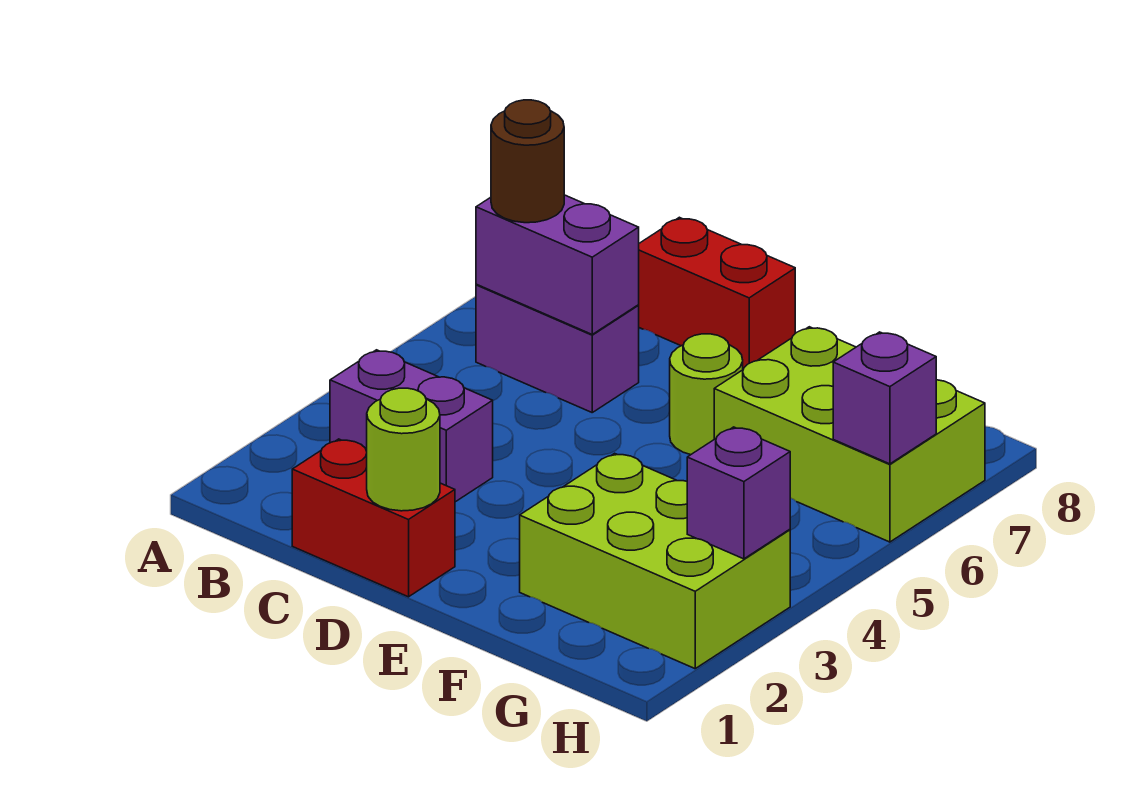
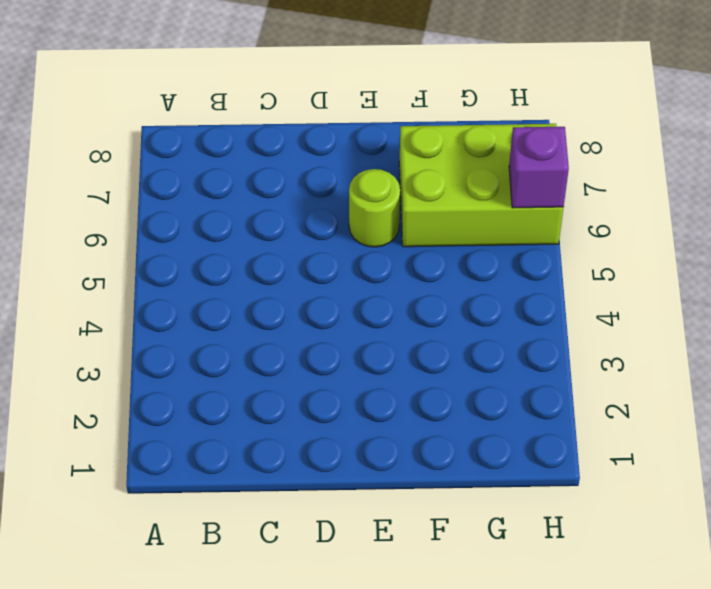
none -> purple brick B3:C3 level 1
none -> purple brick B6:C6 level 1
none -> red brick C1:D1 level 1

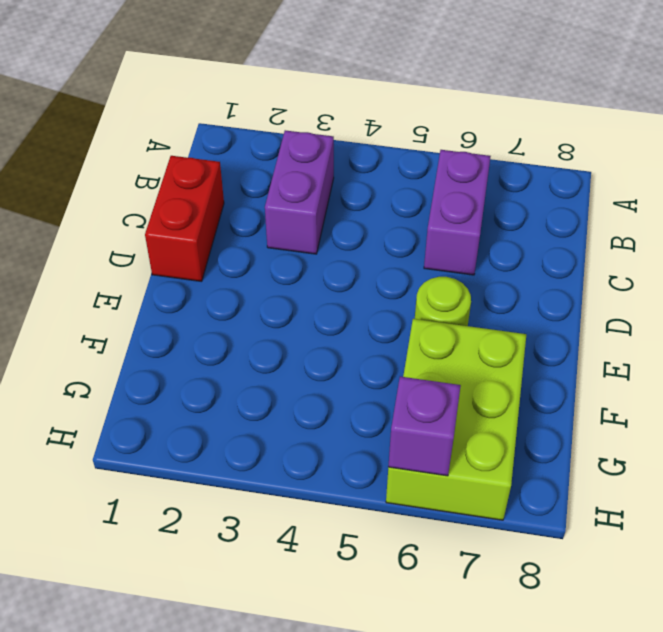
none -> red brick C8:D8 level 1
none -> lime brick F2:H3 level 1
none -> purple brick B6:C6 level 2

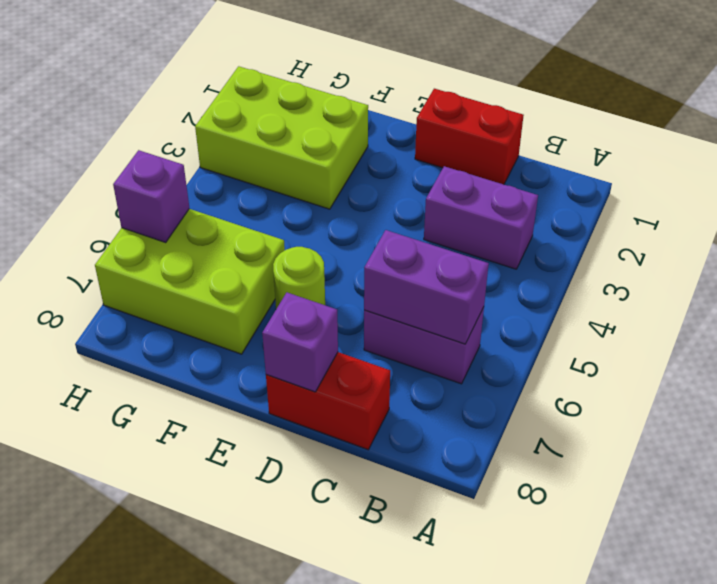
purple brick D8 level 2 -> purple brick H3 level 2
none -> lime round brick D1 level 2
none -> brown round brick B6 level 3

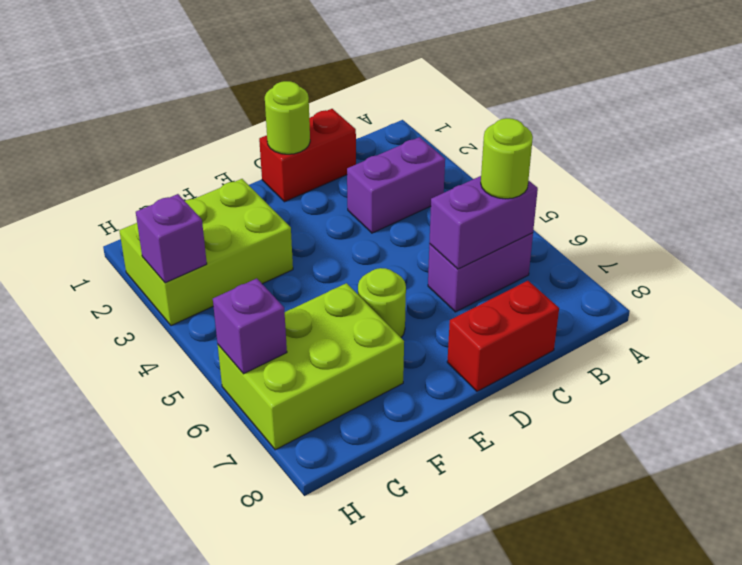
lime round brick B6 level 3 -> brown round brick B6 level 3

